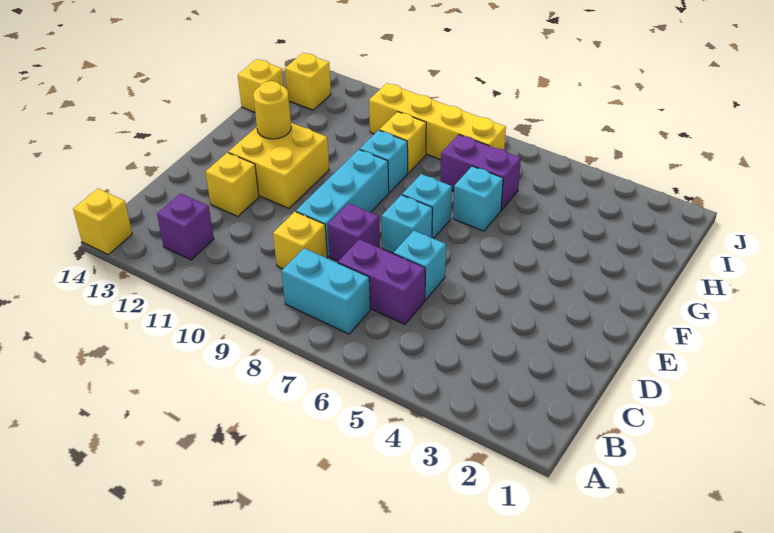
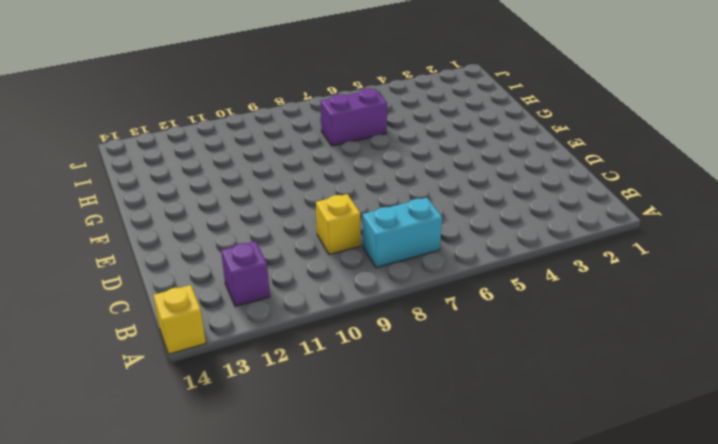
none -> purple brick C6:C7 level 1
none -> cyan brick D6 level 1
none -> purple brick D8 level 1

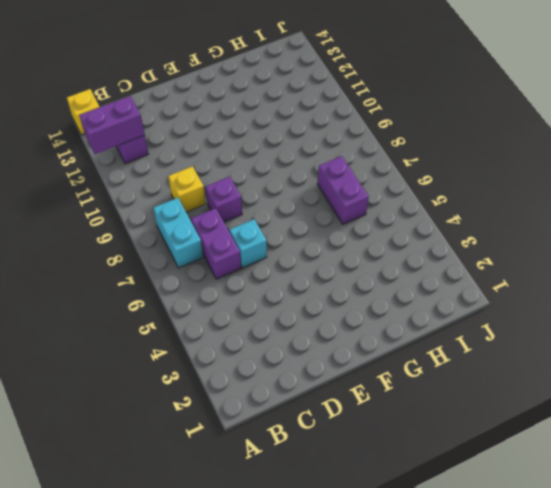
purple brick A12:B12 level 2 -> none
none -> cyan brick D9:F9 level 1
none -> yellow brick D12 level 1
none -> cyan brick E7 level 1

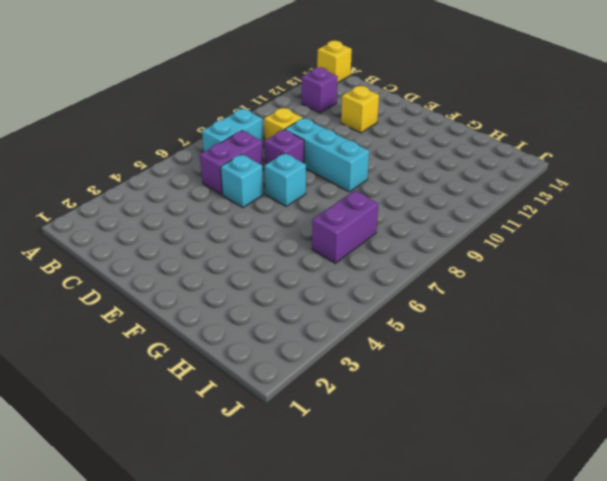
none -> yellow brick E11:F12 level 1
none -> cyan brick F7 level 1
none -> cyan brick G6 level 1

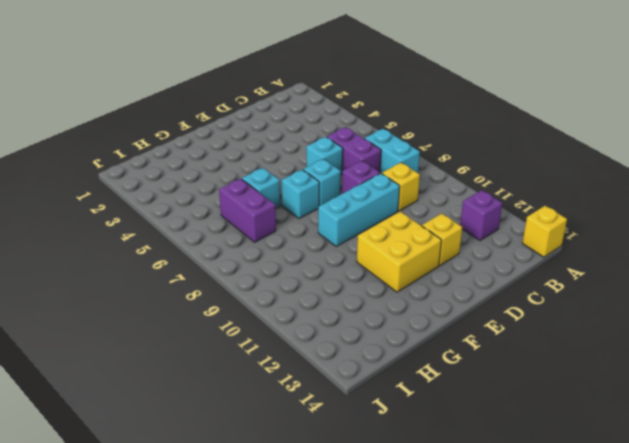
none -> cyan brick G9 level 1
none -> yellow brick H9 level 1
none -> yellow brick H14 level 1

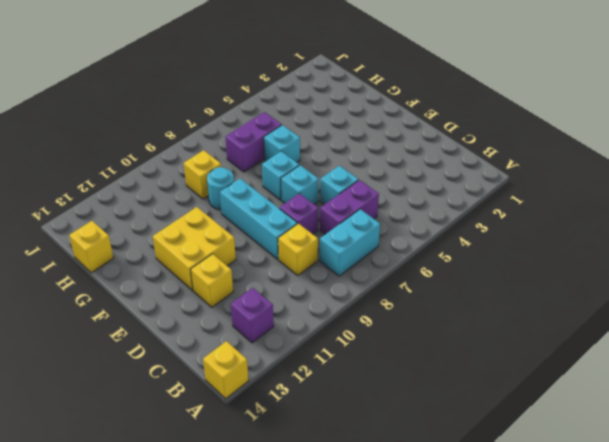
cyan round brick G9 level 1 -> cyan brick G9 level 1
none -> yellow brick I7:I10 level 1
none -> yellow brick I13 level 1
none -> yellow round brick F12 level 2

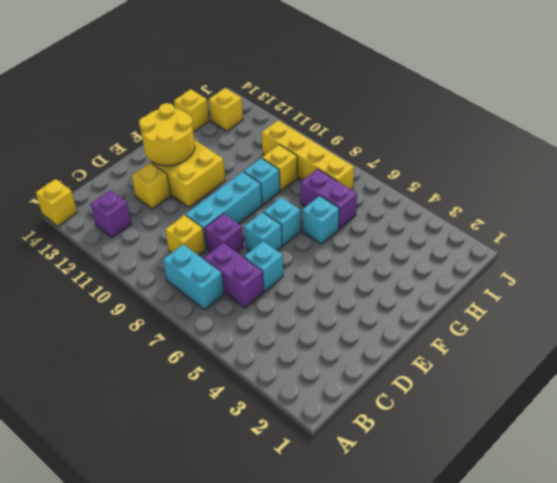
yellow round brick E12:F13 level 2 -> yellow round brick F12 level 2

